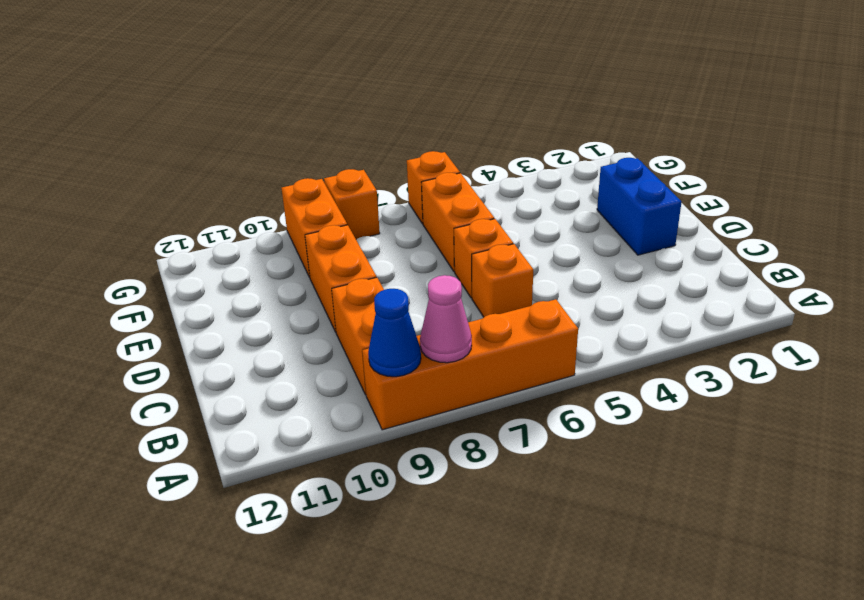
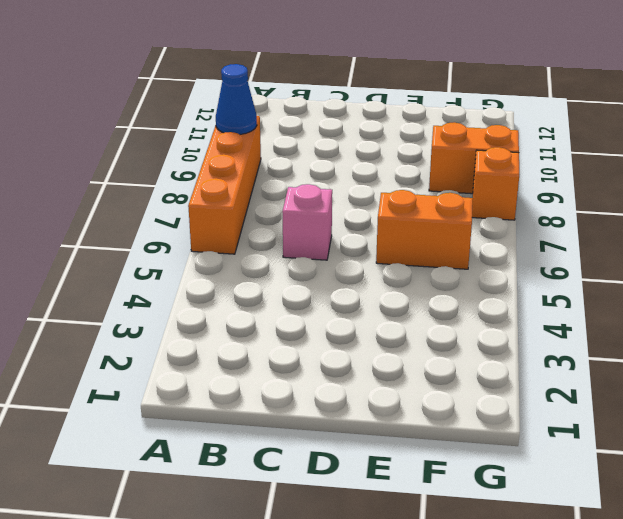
pink brick C6 level 1 -> orange brick C6 level 1
none -> orange brick B9:C9 level 1
none -> blue brick D2:E2 level 1
none -> orange brick D6 level 1

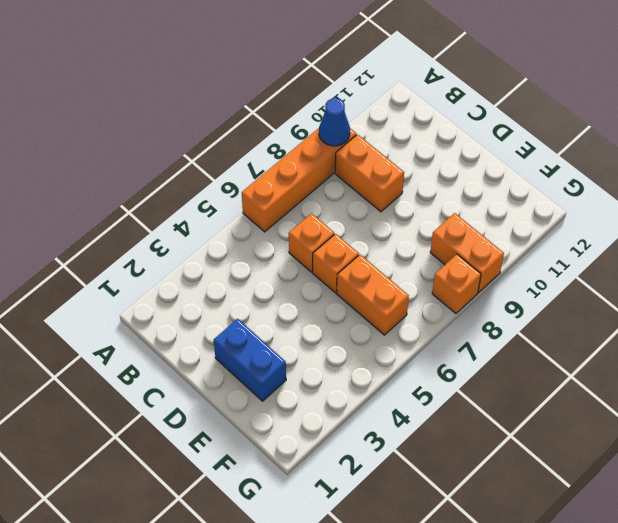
none -> orange brick D9:E9 level 1
none -> orange brick G6 level 1
none -> pink cone A8 level 2

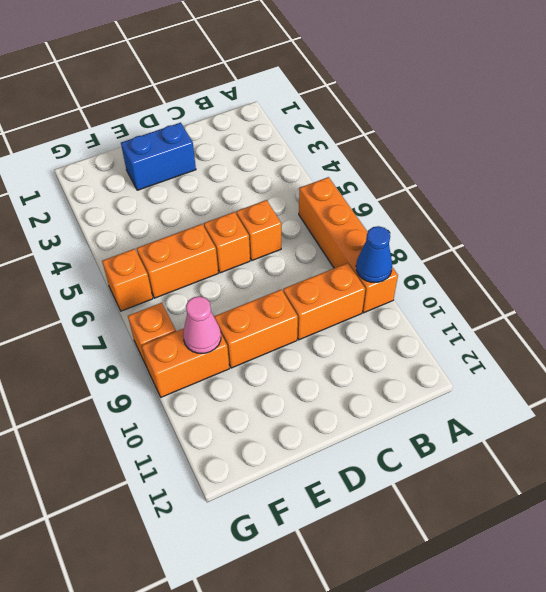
pink cone F9 level 2 -> pink cone A8 level 2

